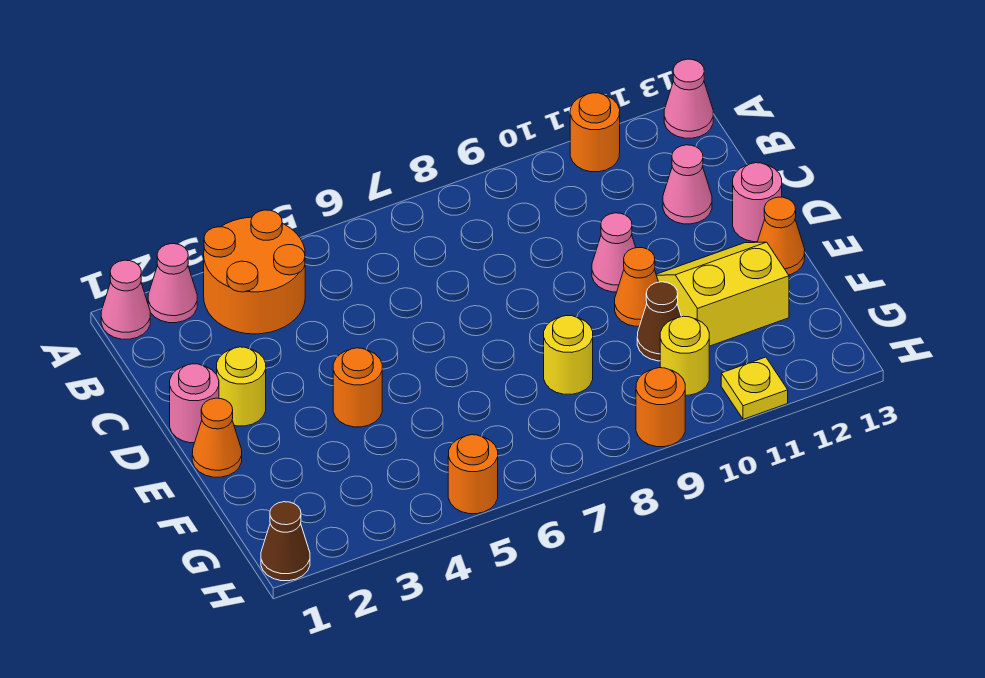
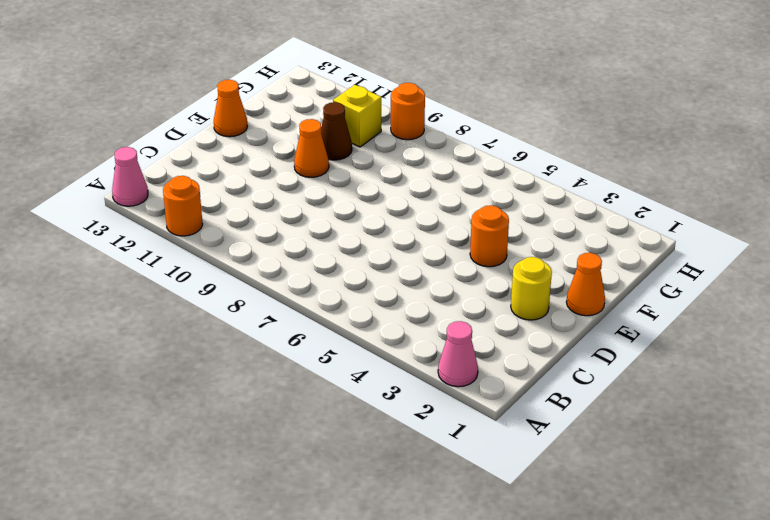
yellow brick G10 level 1 -> yellow round brick G10 level 1
none -> pink cone A1 level 1
none -> orange round brick A3:B4 level 1
none -> pink cone C12 level 1

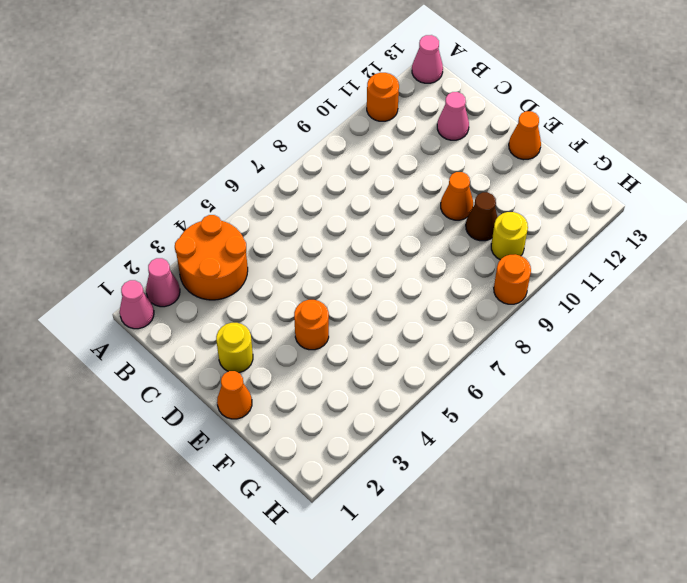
none -> pink round brick D1 level 1
none -> pink cone D10 level 1
none -> pink round brick D13 level 1

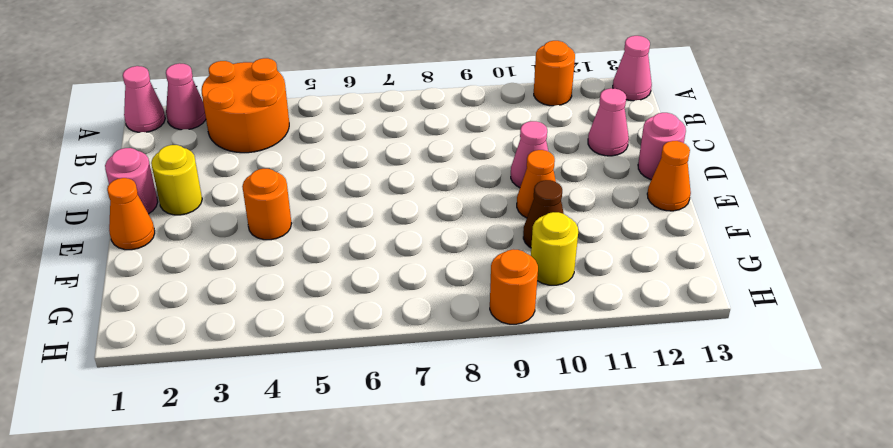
none -> yellow slope E11:F12 level 1 top F
none -> yellow round brick F8 level 1
none -> brown cone H1 level 1

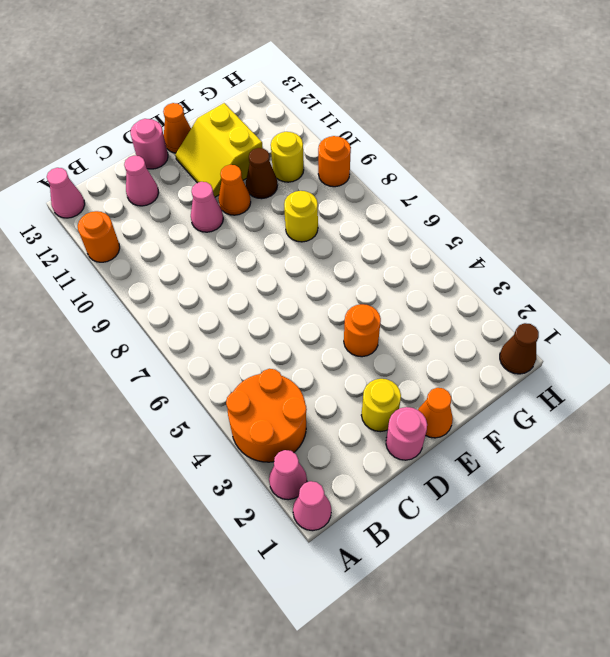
none -> orange round brick H5 level 1
none -> yellow plate H11 level 1

